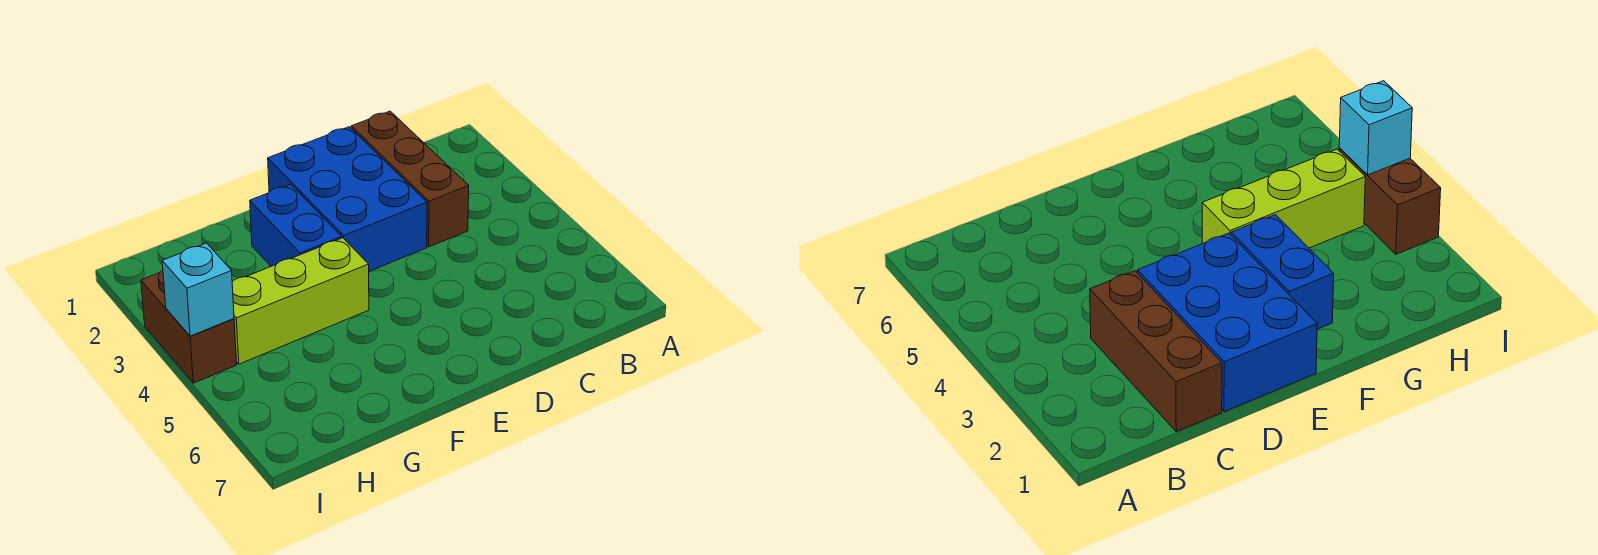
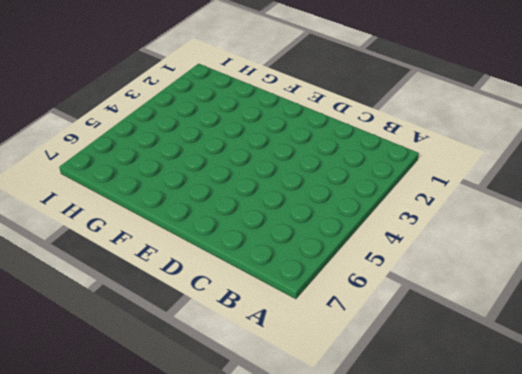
none -> brown brick C1:C3 level 1
none -> blue brick D1:E3 level 1

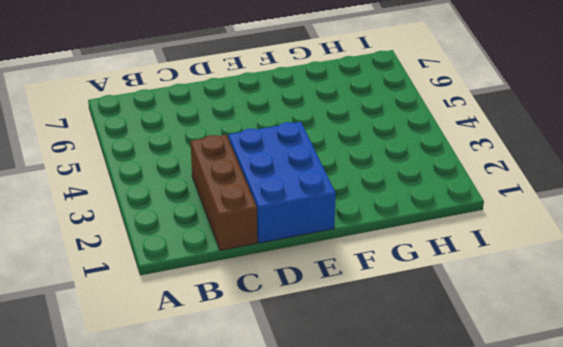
none -> blue brick F2:F3 level 1
none -> lime brick F4:H4 level 1

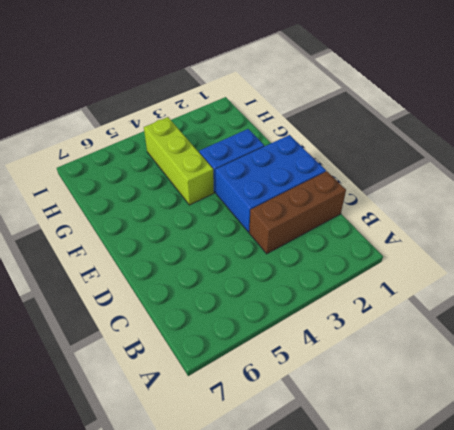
none -> brown brick I3:I4 level 1
none -> cyan brick I4 level 2

